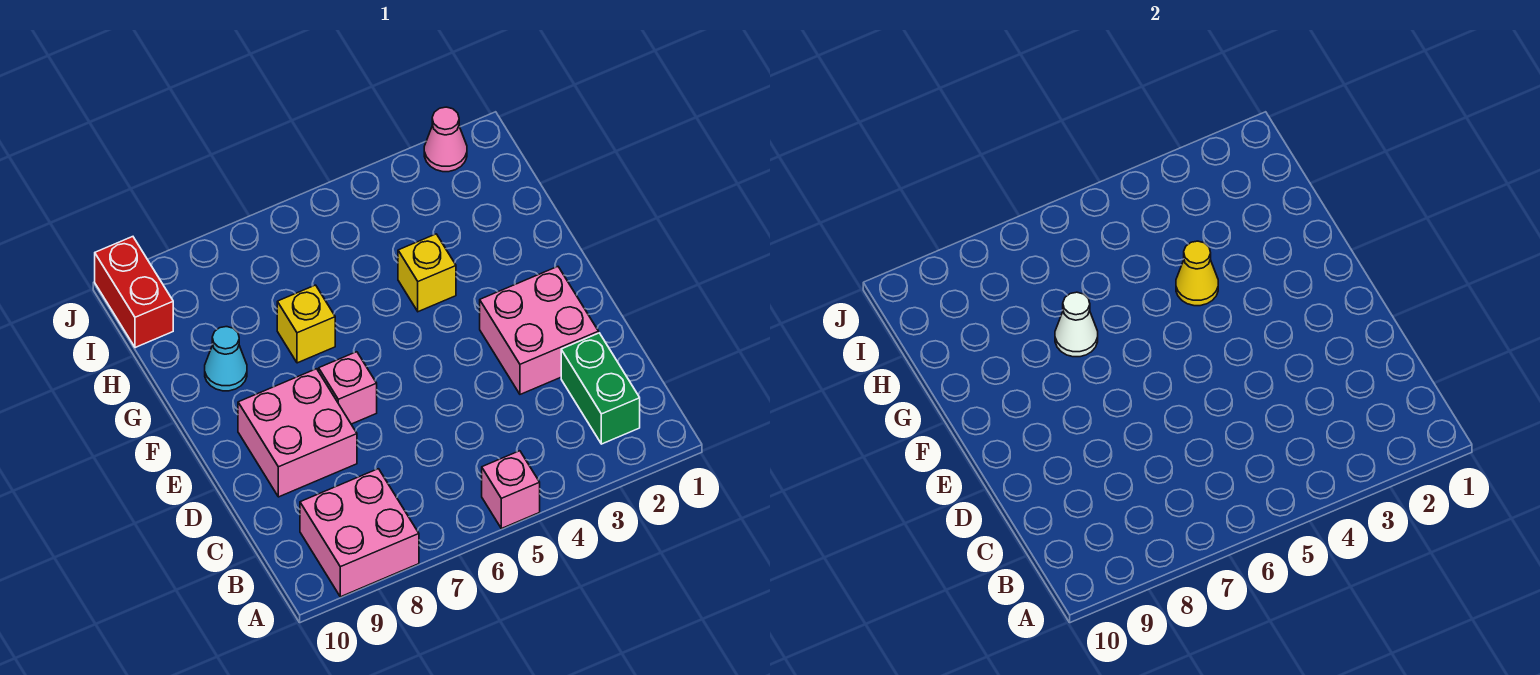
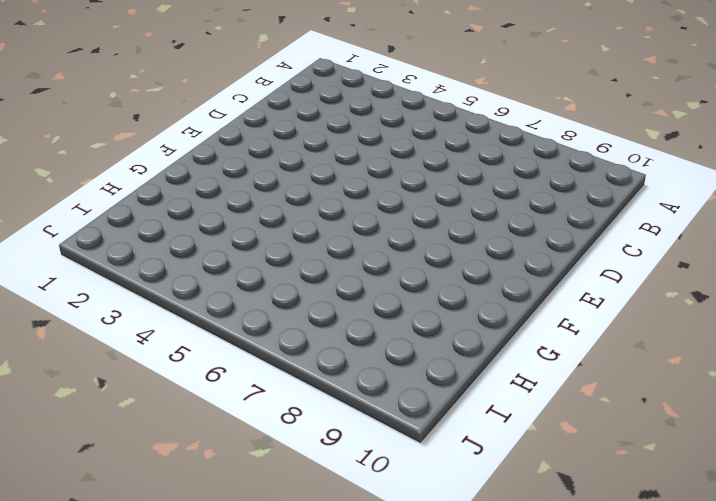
none -> pink brick A5 level 1
none -> pink brick A8:B9 level 1
none -> green brick B2:C2 level 1

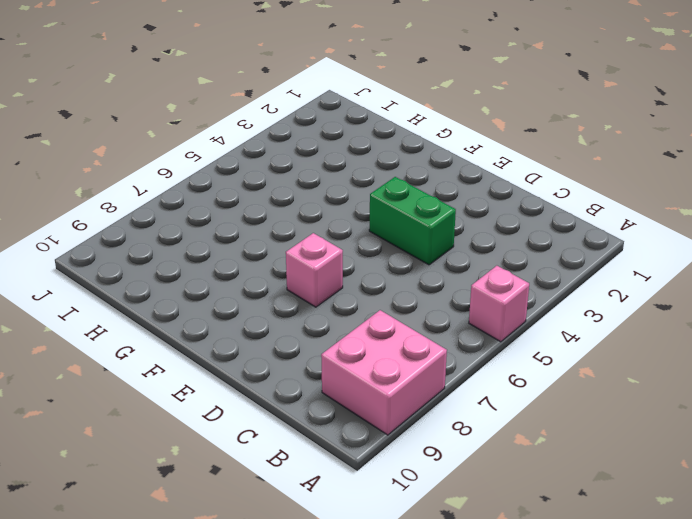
green brick D4:E4 level 1 -> green brick B2:C2 level 1
none -> pink brick D2:E3 level 1
none -> pink brick D8:E9 level 1
none -> yellow brick G4 level 1

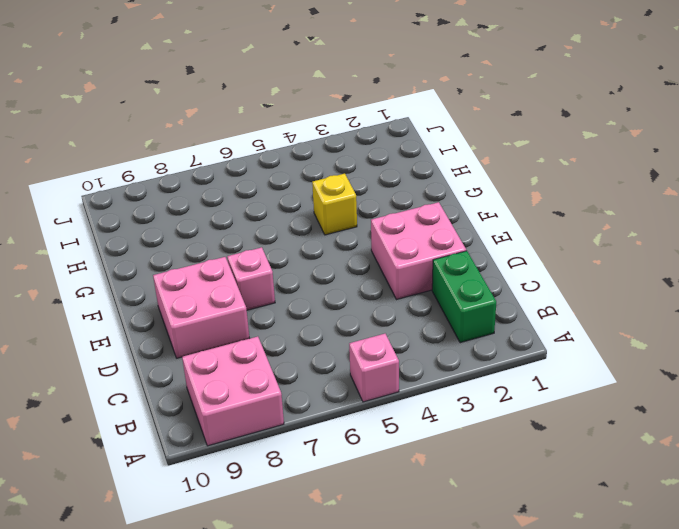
none -> yellow brick G7 level 1
none -> cyan cone G9 level 1
none -> red brick I10:J10 level 1

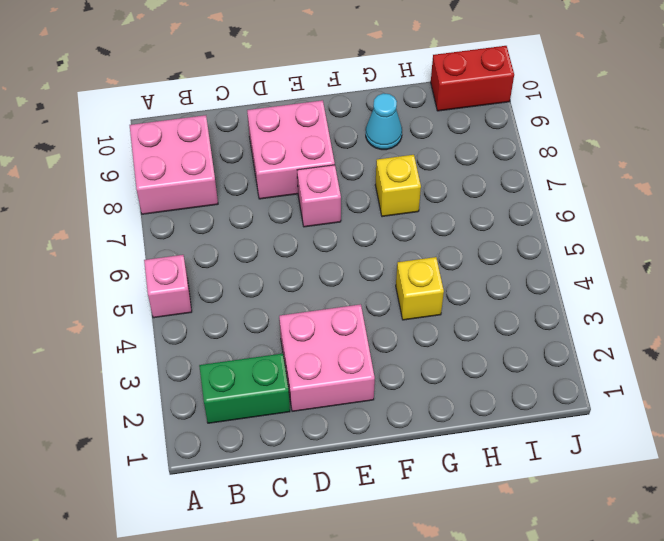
none -> pink cone J2 level 1
none -> yellow cone G4 level 2
none -> white cone G7 level 2

